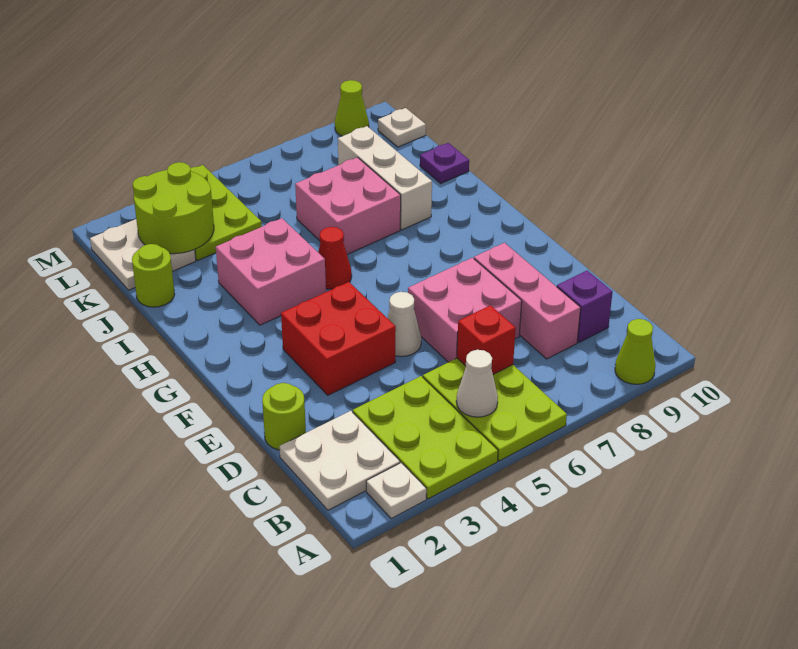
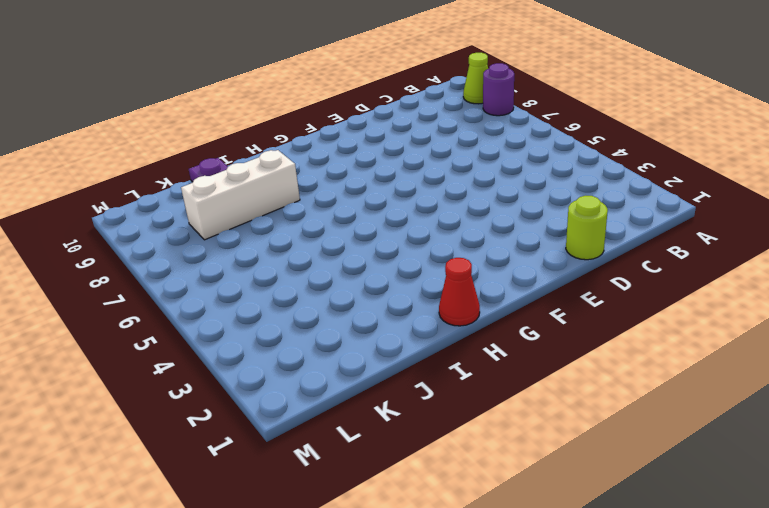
purple round brick A8 level 1 -> none
red cone H1 level 1 -> red cone H5 level 1
none -> white plate A2 level 1
none -> lime plate A3:C4 level 1
none -> lime plate A5:C6 level 1

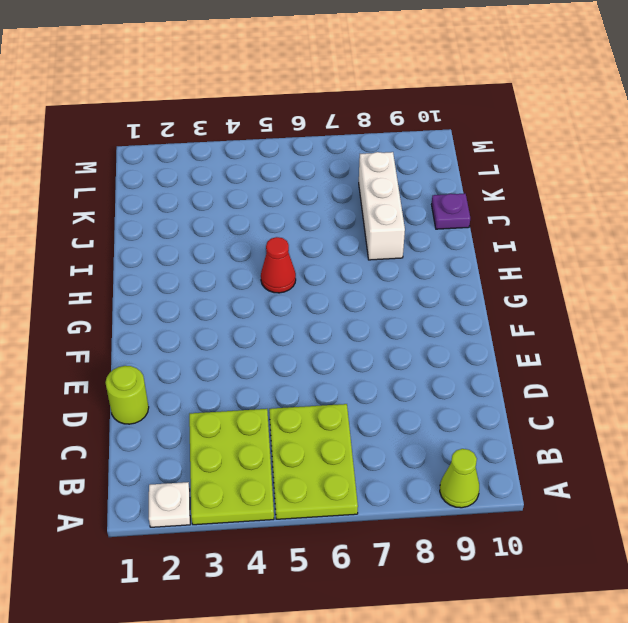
none -> white plate B1:C2 level 1
none -> pink brick C8:E8 level 1
none -> purple brick C9 level 1

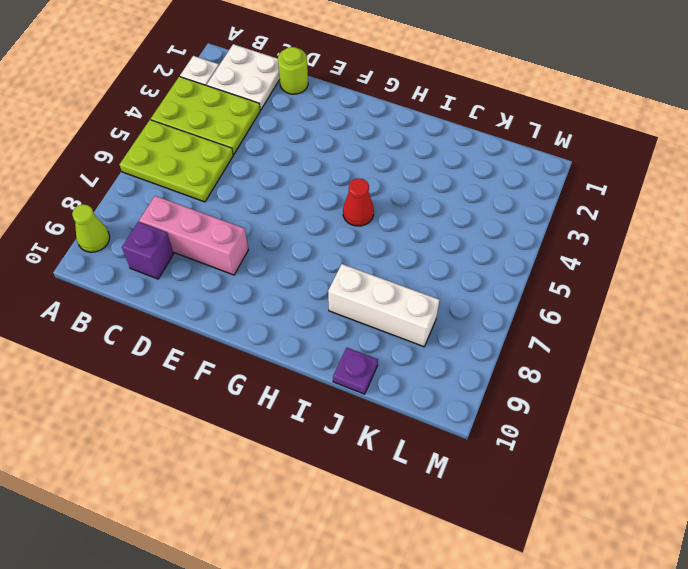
none -> pink brick D6:E7 level 1
none -> red brick E3:F4 level 1
none -> white cone E5 level 1

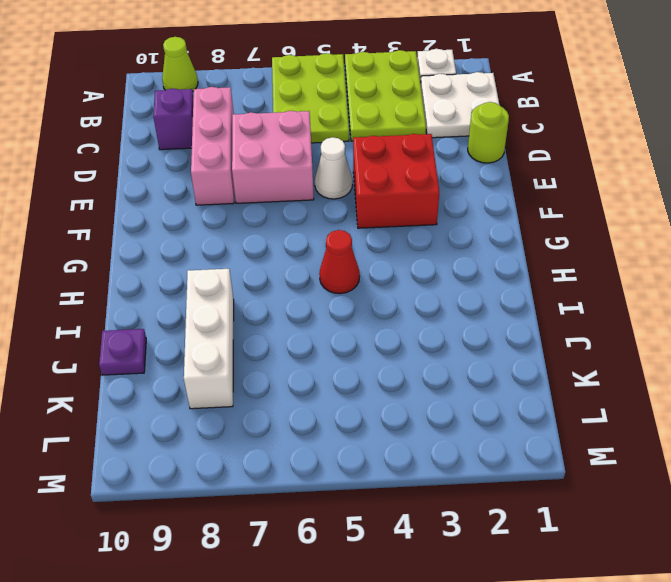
none -> pink brick H3:I4 level 1
none -> pink brick I6:J7 level 1
none -> lime round brick J1 level 1

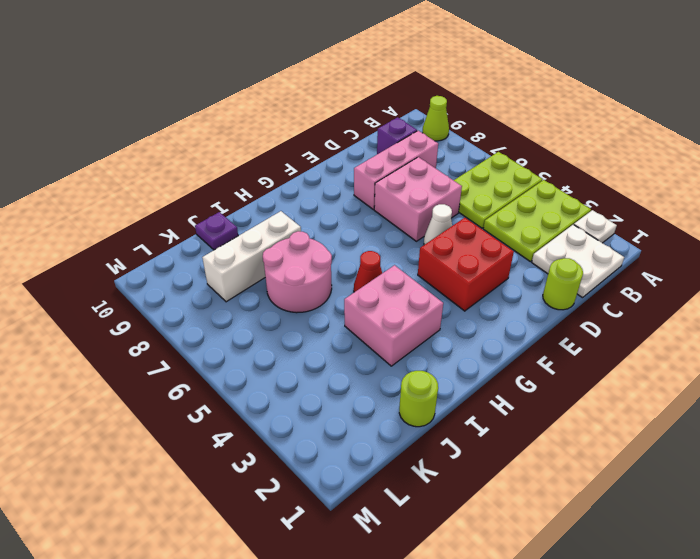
pink round brick I6:J7 level 1 -> pink brick I6:J7 level 1
none -> white plate K1:L2 level 1
none -> lime plate K3:M4 level 1
none -> white plate L10 level 1

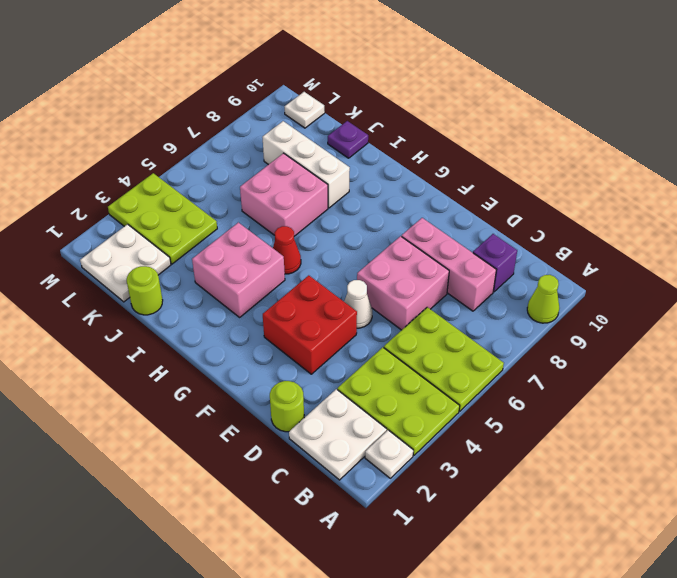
none -> lime cone M9 level 1
none -> white cone B5 level 2
none -> red brick C6 level 2

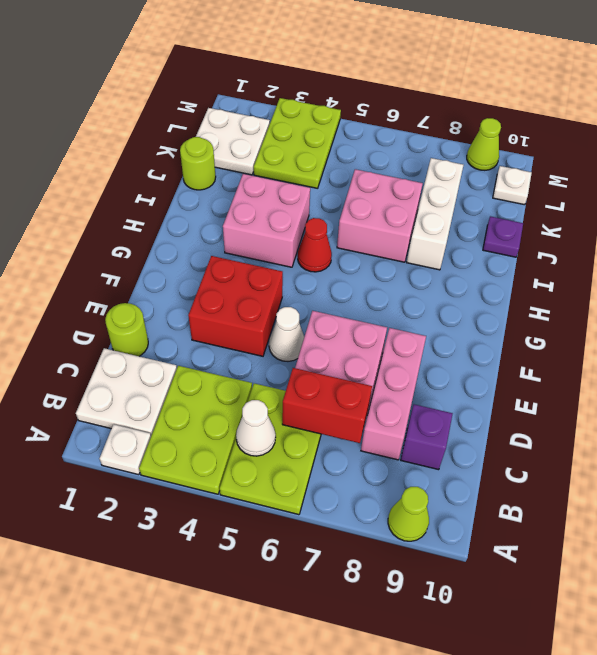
red brick C6:C7 level 2 -> red brick C6 level 2
none -> lime round brick K2:L3 level 2

